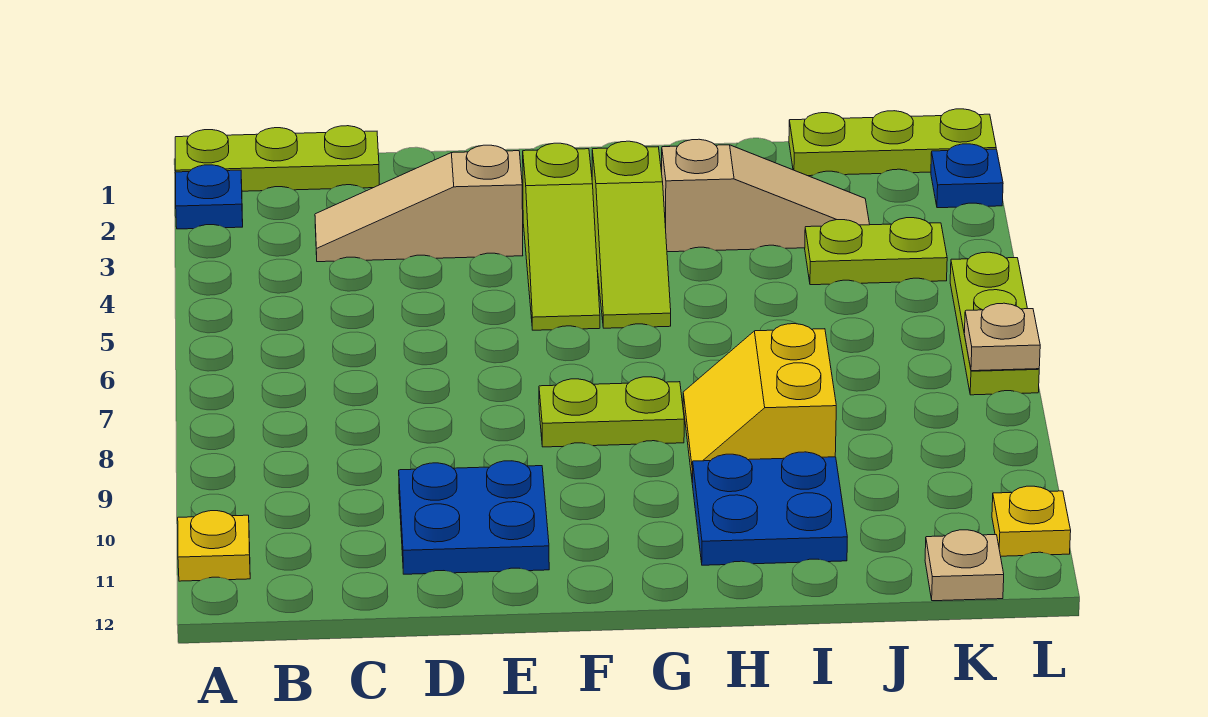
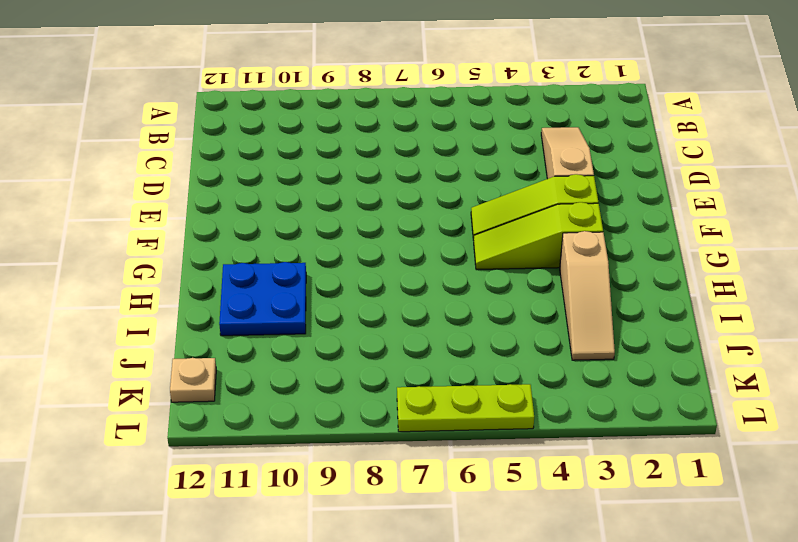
none -> lime plate A1:C1 level 1
none -> blue plate A2 level 1
none -> yellow plate A11 level 1

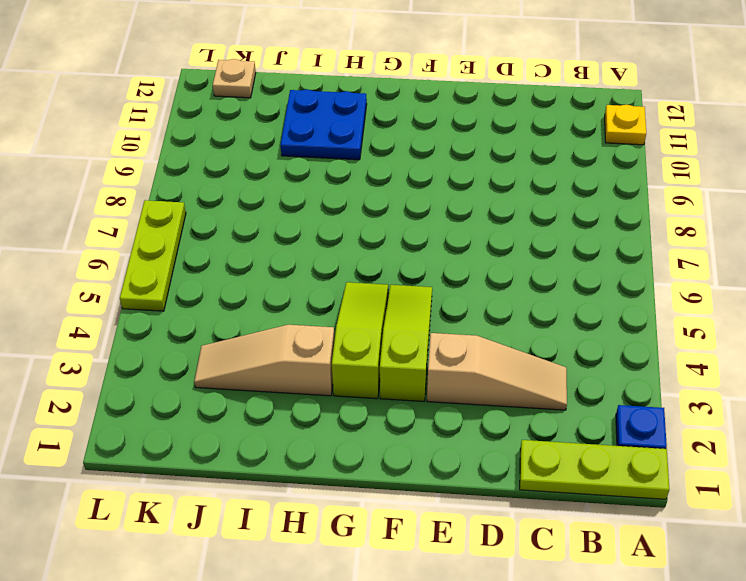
none -> blue plate D10:E11 level 1
none -> lime plate F8:G8 level 1
none -> yellow slope H8:I9 level 1 top I

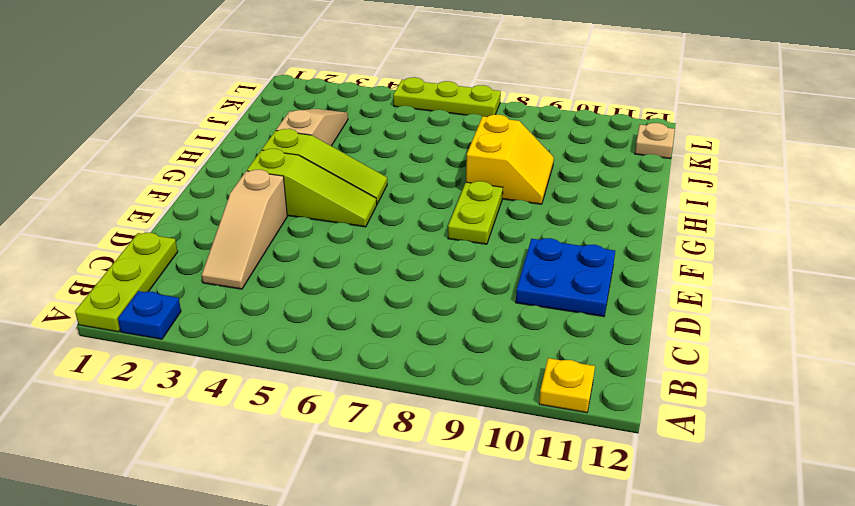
yellow slope H8:I9 level 1 top 8 -> yellow slope H8:I9 level 1 top I
none -> blue plate H10:I11 level 1
none -> lime plate J1:L1 level 1
none -> lime plate J4:K4 level 1

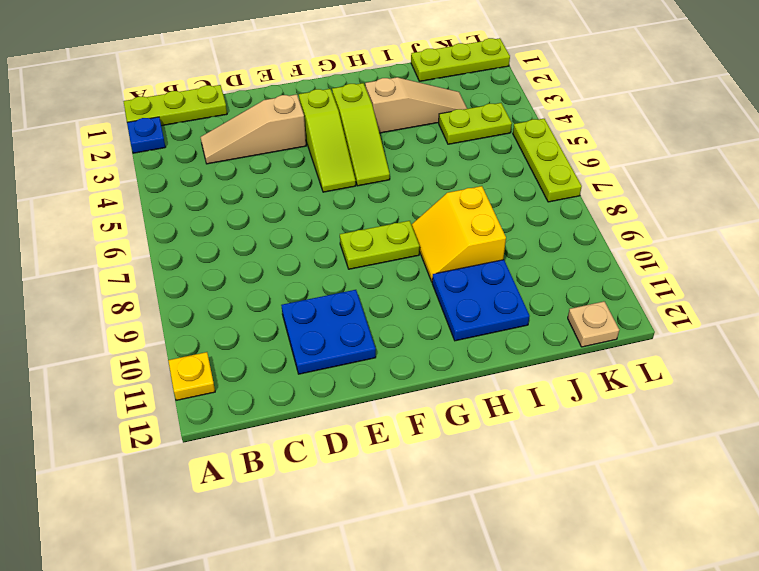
none -> blue plate L2 level 1
none -> yellow plate L11 level 1
none -> tan plate L7 level 2

